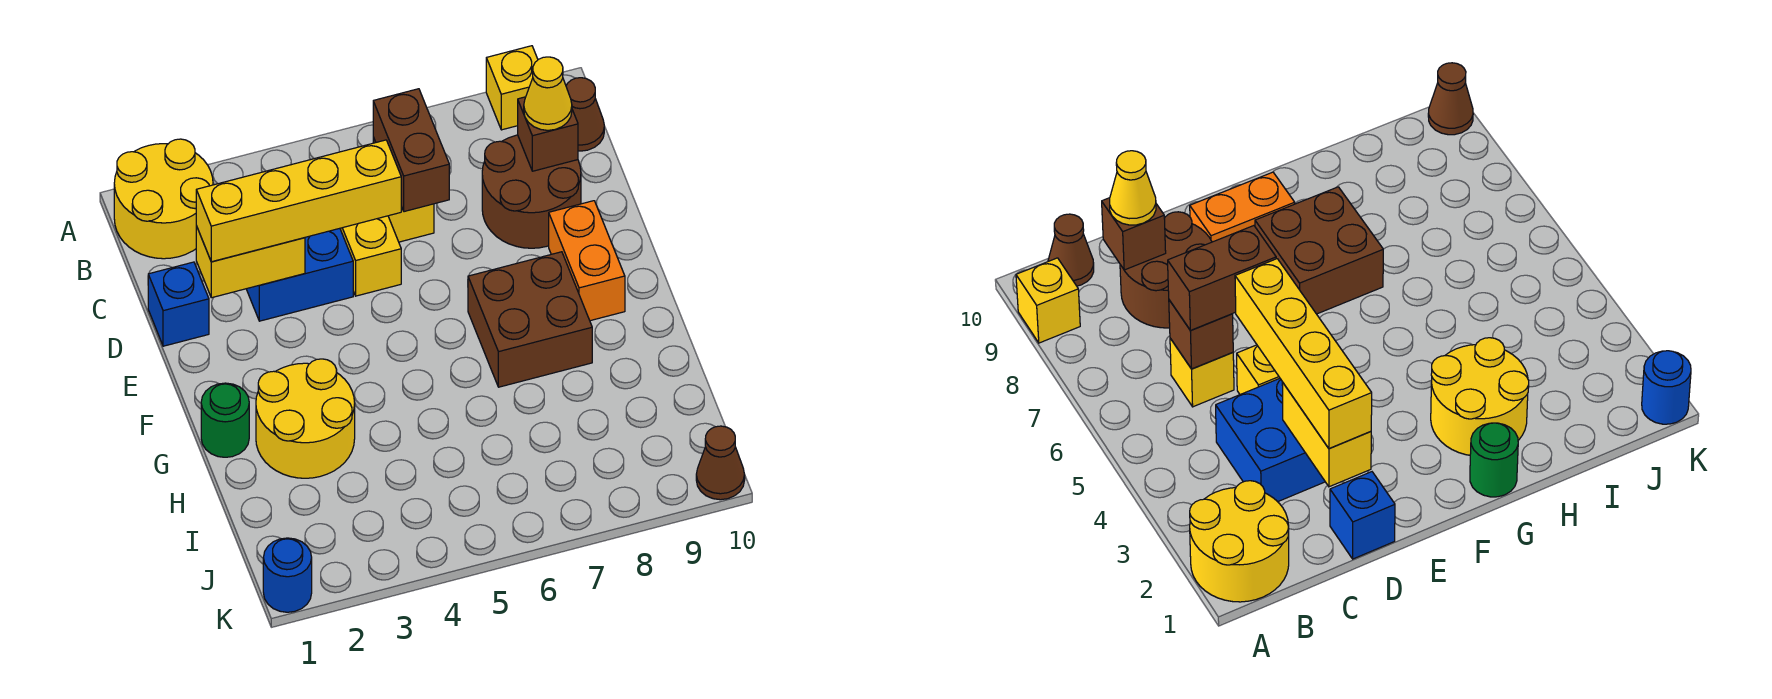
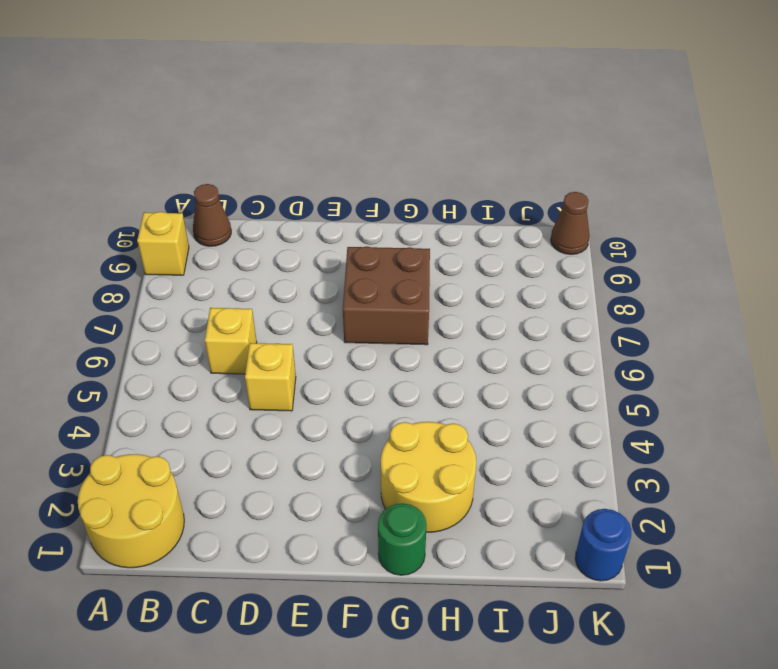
none -> blue brick C3:D4 level 1
none -> brown round brick C8:D9 level 1
none -> blue brick D1 level 1

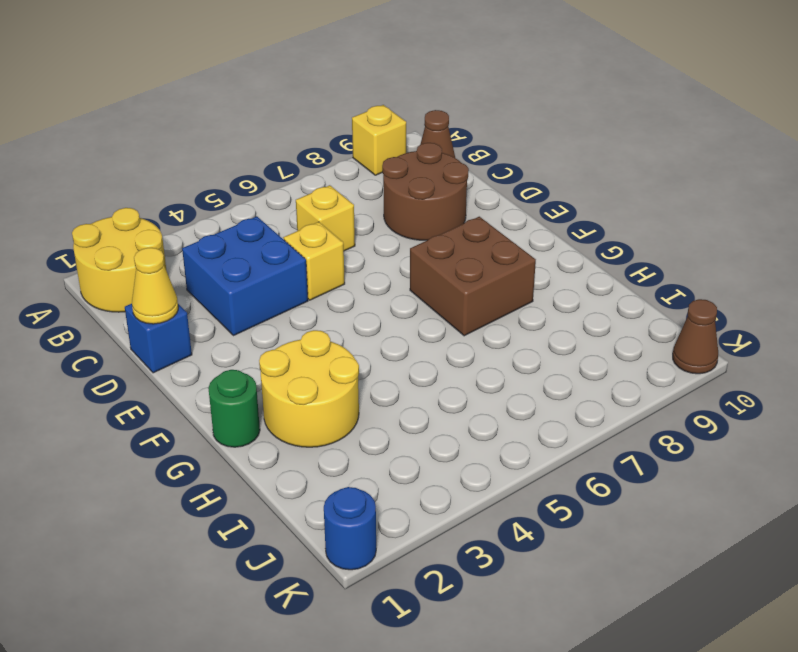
yellow cone D1 level 2 -> yellow cone C9 level 3
none -> orange brick E9:F9 level 1
none -> brown brick C6 level 2
none -> brown brick C9 level 2

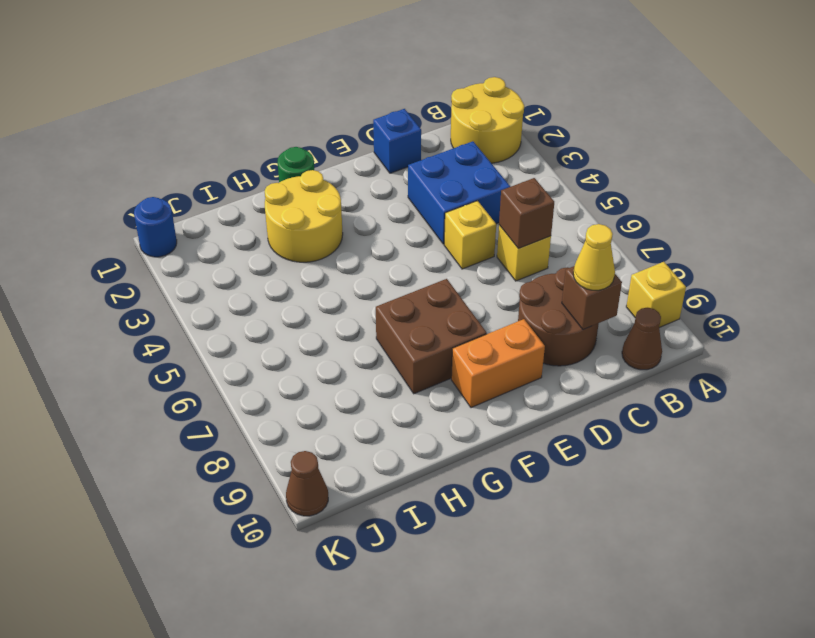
none -> yellow brick D2:D3 level 2
none -> brown brick C6:D6 level 3
none -> yellow brick D2:D5 level 3

